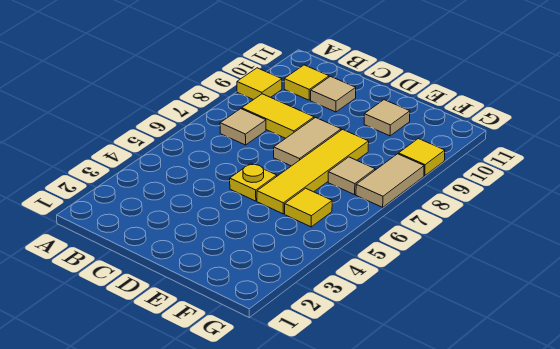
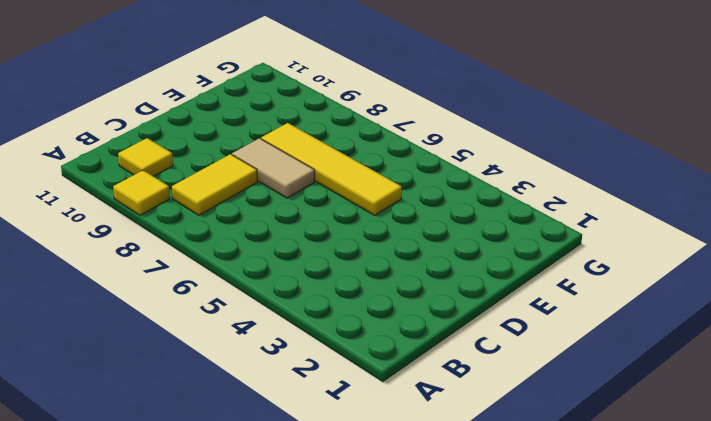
none -> tan tile B7 level 1
none -> tan tile C10 level 1
none -> yellow plate D5 level 1

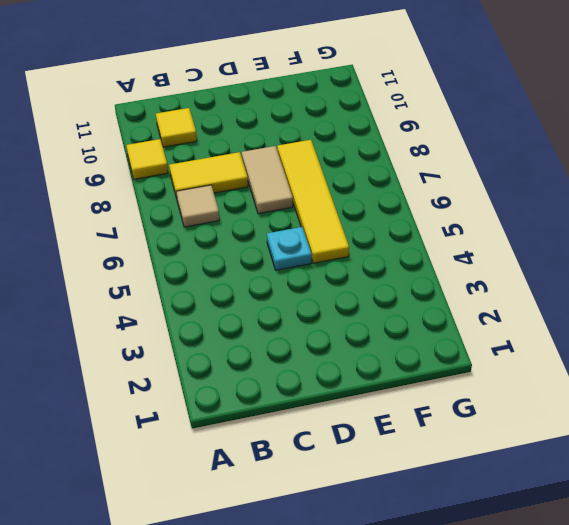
cyan plate D5 level 1 -> yellow plate D5 level 1
none -> tan tile C10 level 1
none -> tan tile E10 level 1
none -> yellow tile F5 level 1

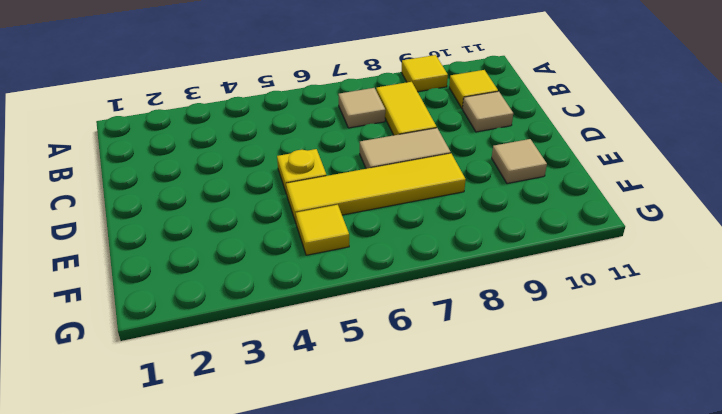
none -> tan tile F7 level 1
none -> tan tile G7:G8 level 1
none -> yellow tile G9 level 1

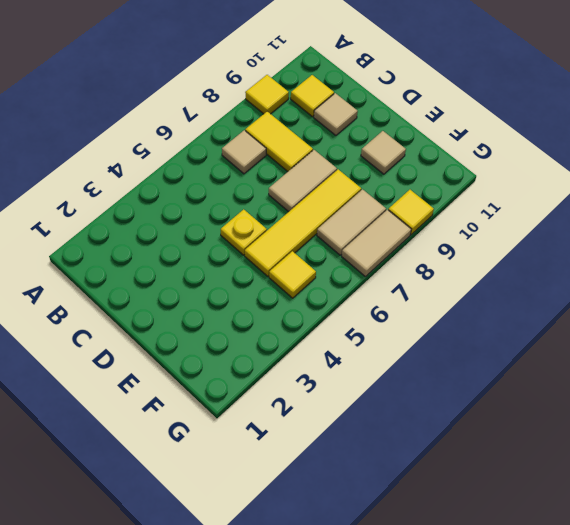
tan tile F7:F8 level 1 -> tan tile F7 level 1

